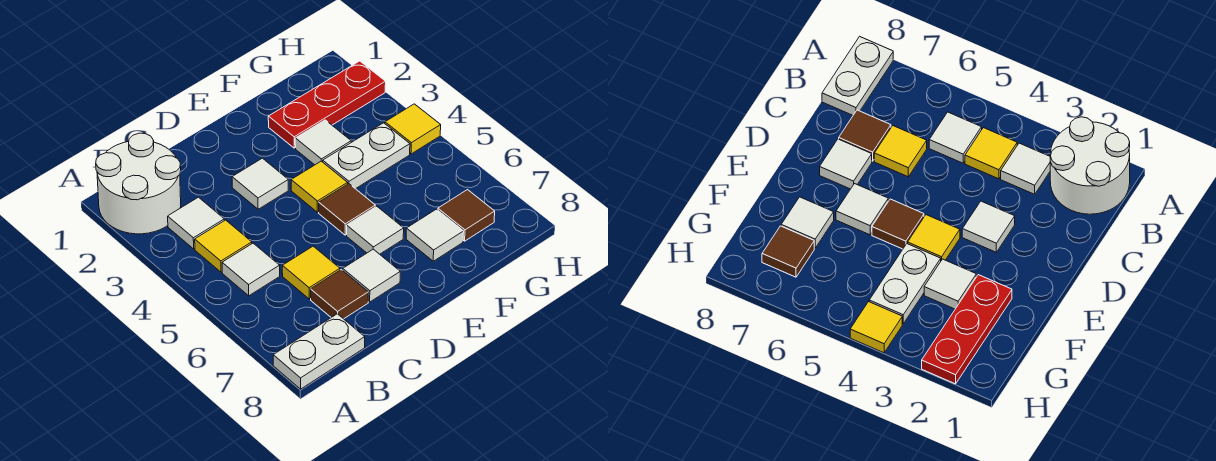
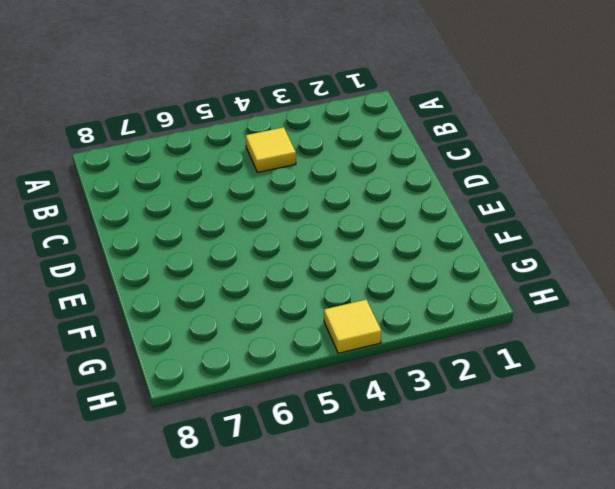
none -> white round brick A1:B2 level 1
none -> white plate A8:B8 level 1
none -> white tile B3 level 1

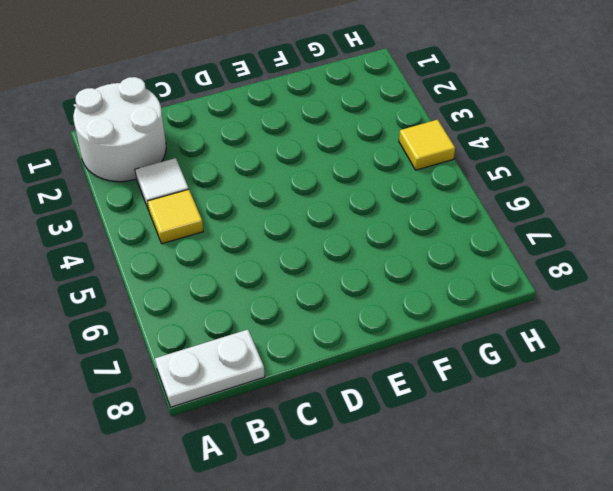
none -> white tile B5 level 1
none -> yellow tile C6 level 1
none -> brown tile C7 level 1

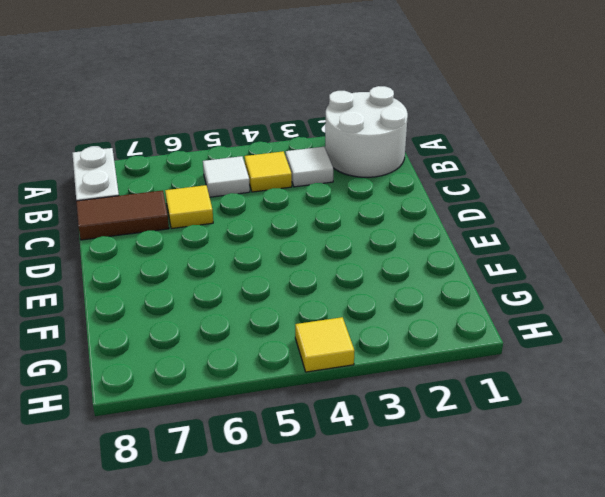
brown tile C7:C8 level 1 -> brown tile C7 level 1
none -> white tile D3 level 1
none -> white tile D7 level 1
none -> yellow tile E4 level 1

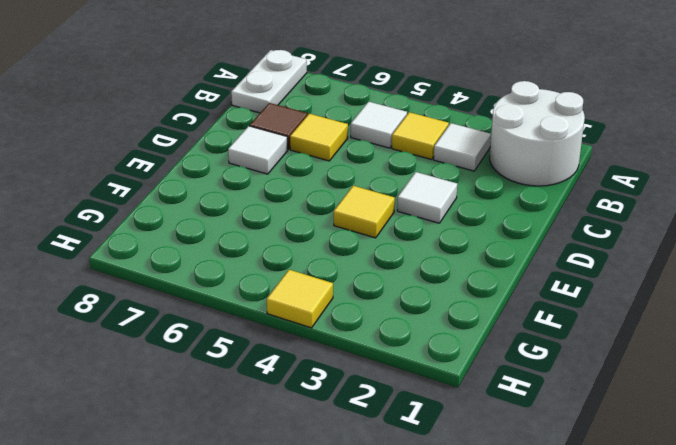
none -> brown tile E5 level 1
none -> white tile E6 level 1
none -> red plate F2:H2 level 1

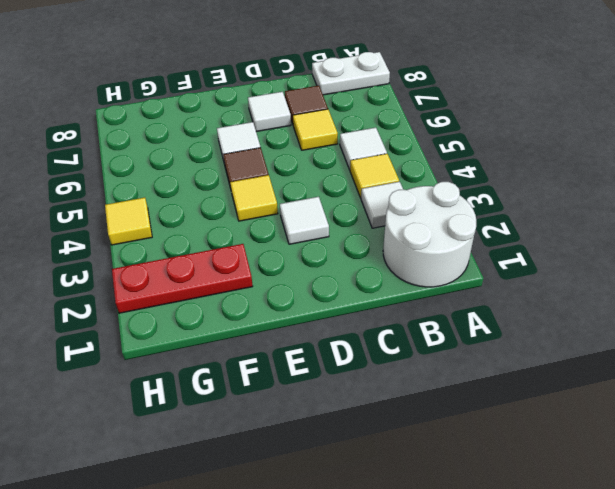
none -> white tile F3 level 1
none -> white plate F4:G4 level 1
none -> white tile F7 level 1

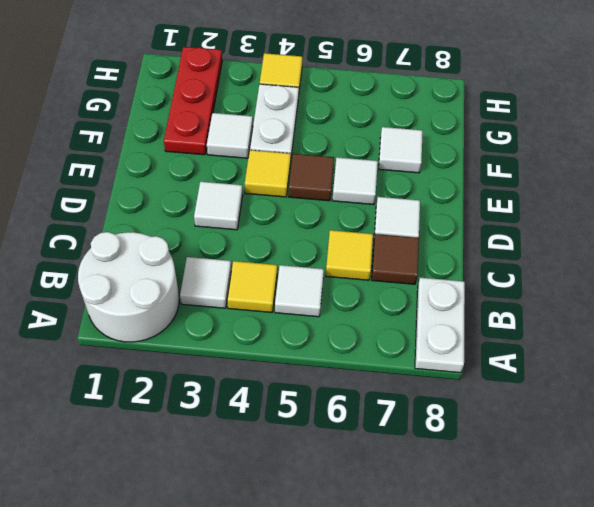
none -> brown tile G7 level 1

